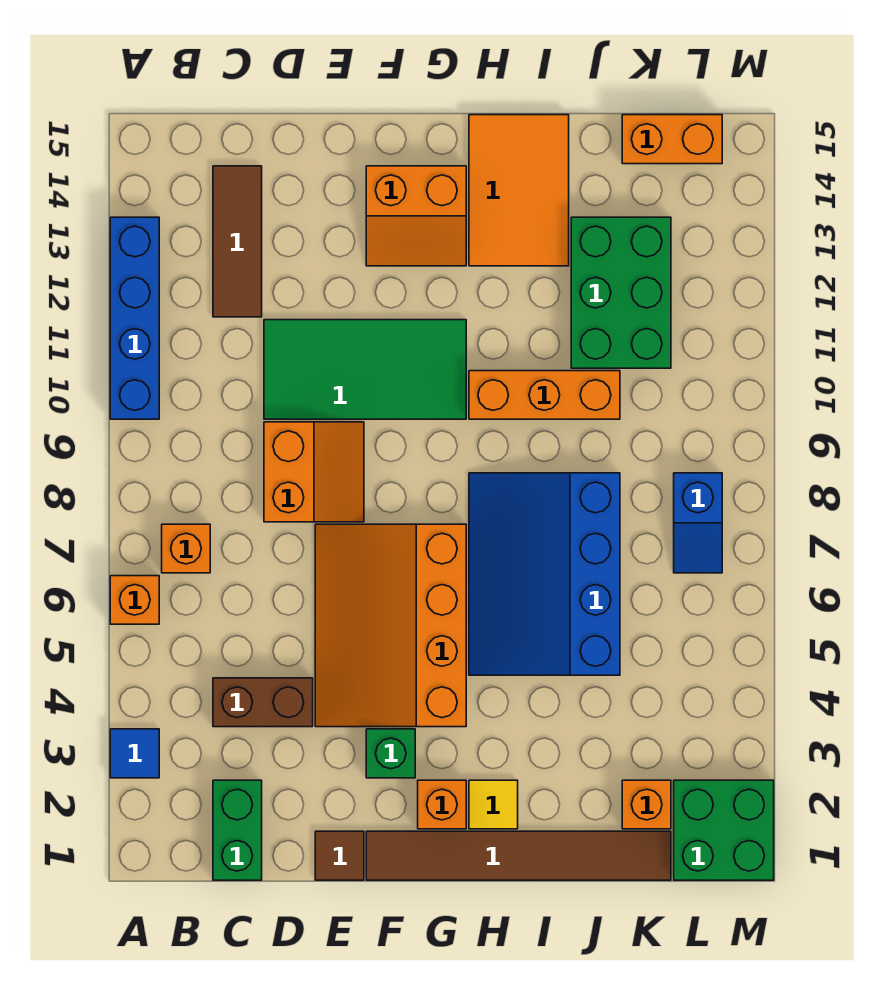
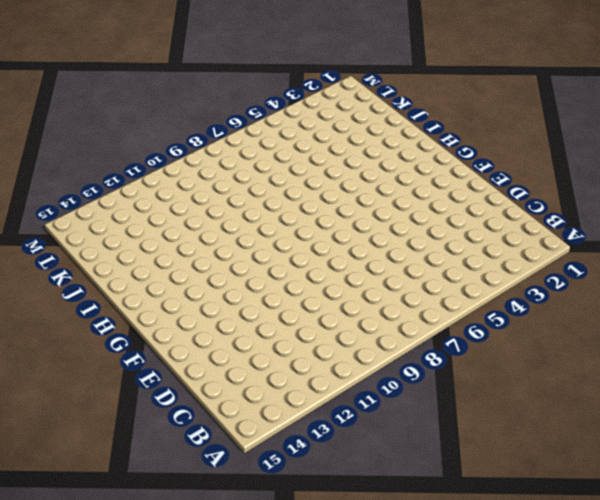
none -> blue tile A3 level 1
none -> orange brick A6 level 1
none -> blue brick A10:A13 level 1

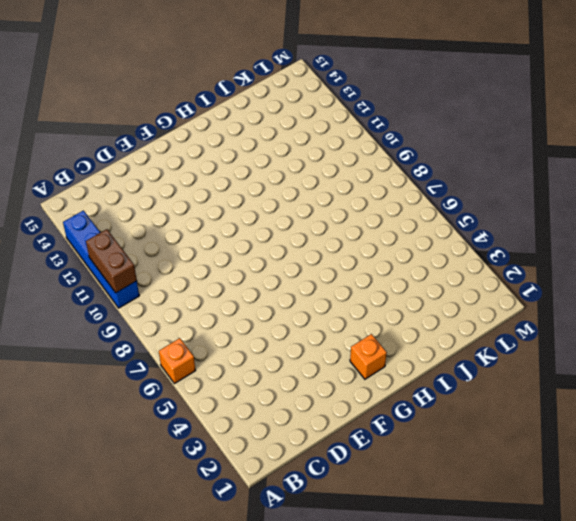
brown brick A10:A11 level 2 -> brown brick C4:D4 level 1
none -> blue tile A3 level 1
none -> orange brick B7 level 1
none -> green brick C1:C2 level 1

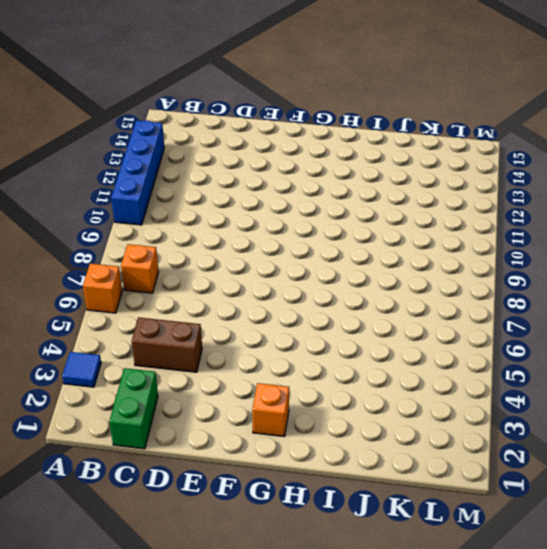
none -> brown tile C12:C14 level 1
none -> orange slope D8:E9 level 1 top D
none -> green tile D10:G11 level 1

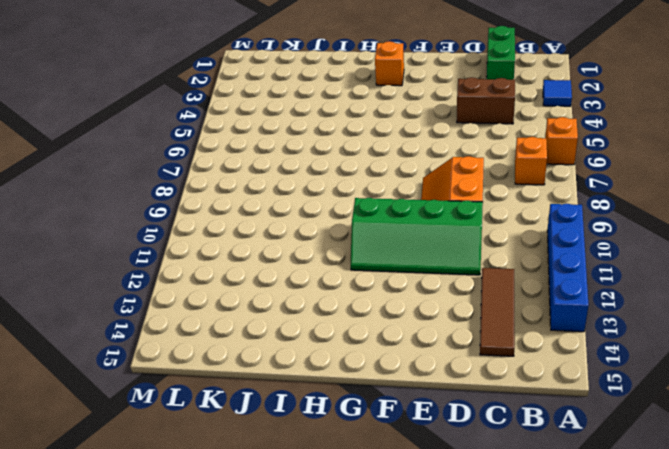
green slope D10:G11 level 1 top 10 -> green tile D10:G11 level 1
none -> brown tile E1 level 1
none -> orange slope E4:G7 level 1 top G
none -> brown tile F1:K1 level 1

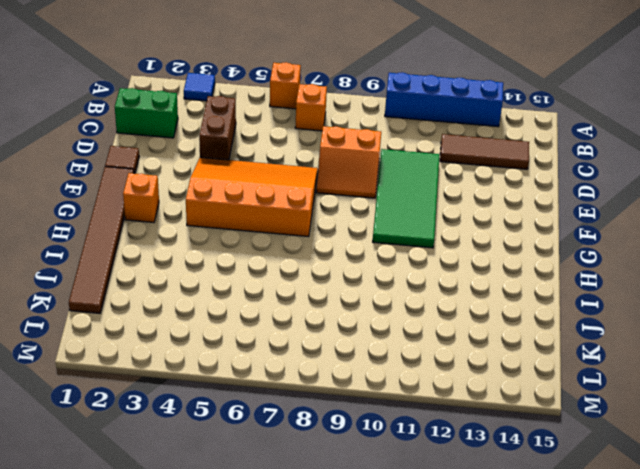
none -> green brick F3 level 1
none -> orange slope F13:G14 level 1 top 14
none -> yellow tile H2 level 1

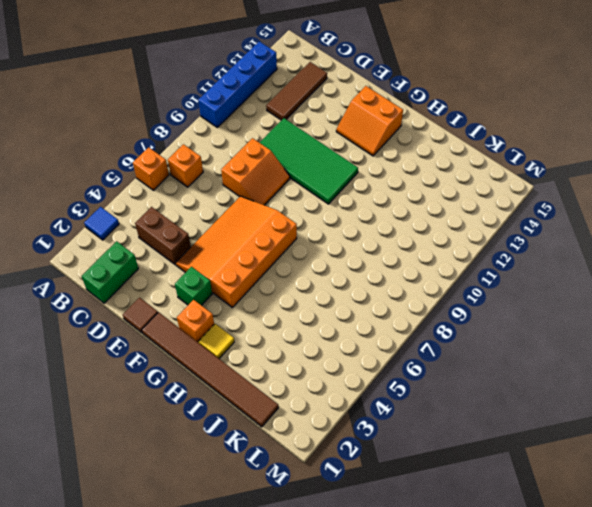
none -> blue slope H5:J8 level 1 top J
none -> orange brick H10:J10 level 1
none -> orange tile H13:I15 level 1

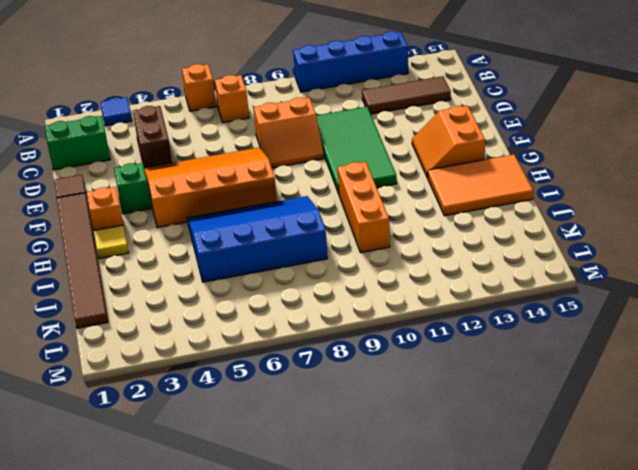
none -> green brick J11:K13 level 1
none -> orange brick K2 level 1
none -> orange brick K15:L15 level 1

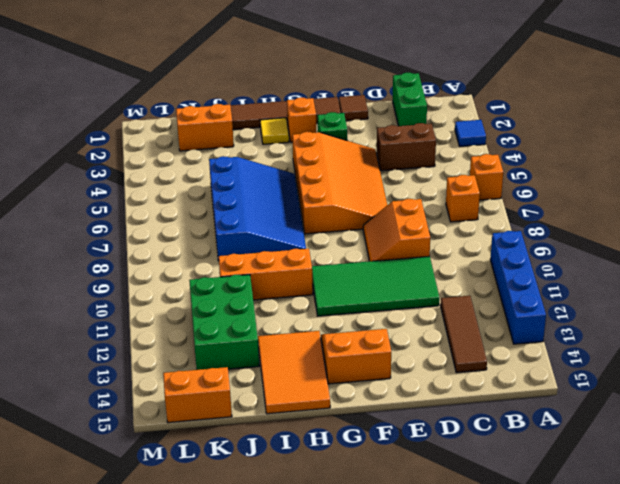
orange brick J2:K2 level 1 -> orange brick K2 level 1
none -> green brick L1:M2 level 1
none -> blue slope L7:L8 level 1 top 8

